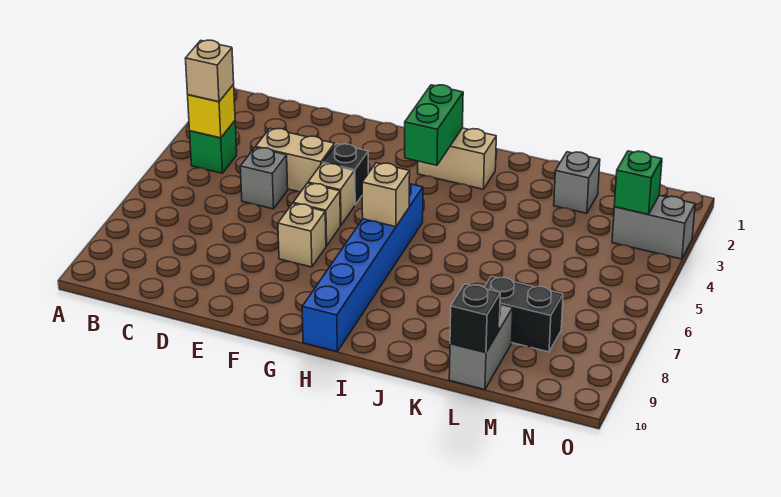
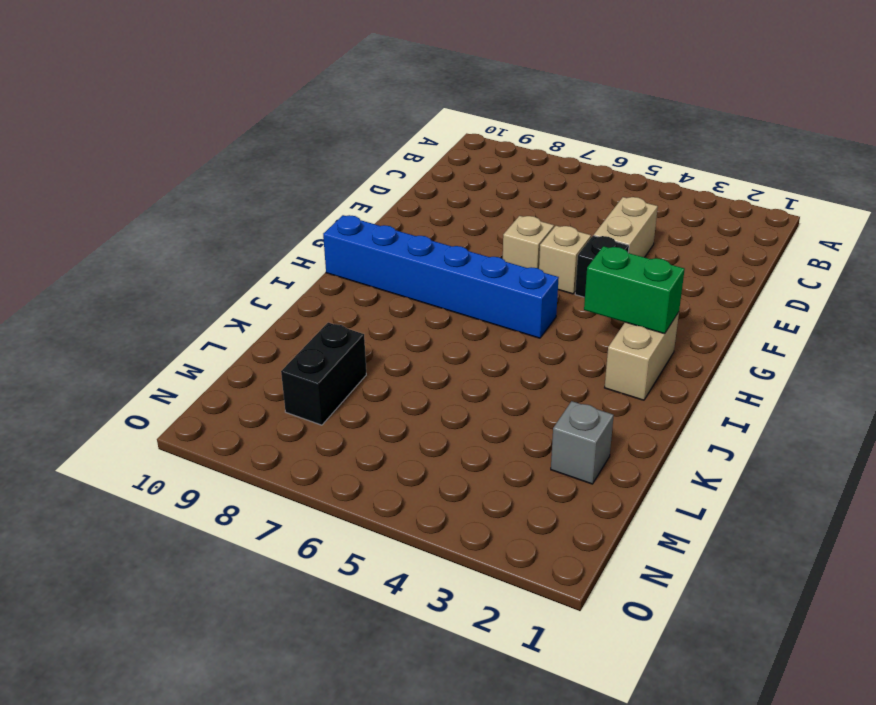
none -> green brick B4 level 1
none -> grey brick D5 level 1
none -> tan brick F7 level 1

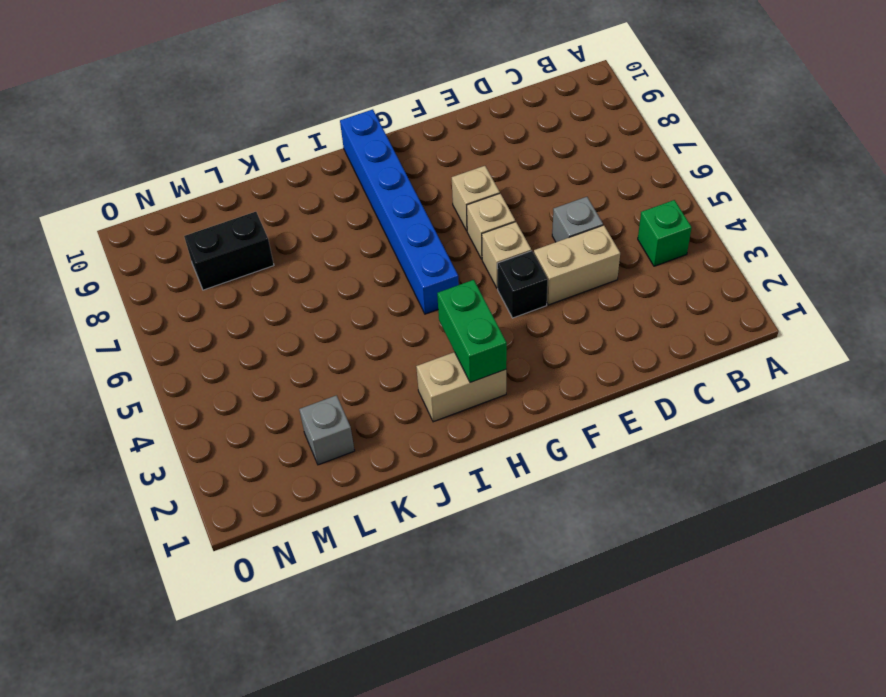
none -> grey brick L9:L10 level 1
none -> grey brick N3:O3 level 1
none -> yellow brick B4 level 2

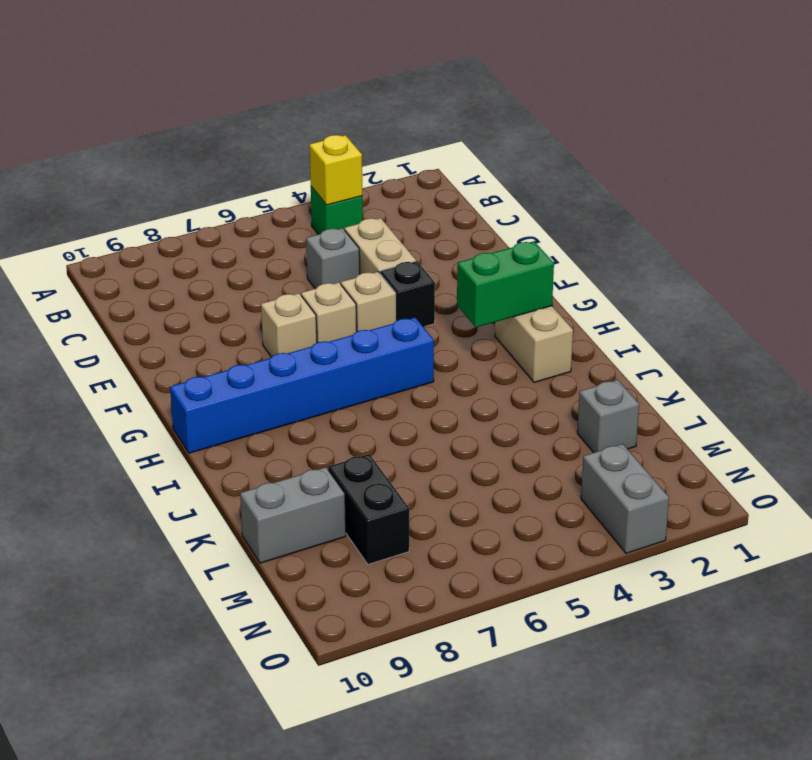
none -> tan brick H6 level 2
none -> black brick L10 level 2
none -> green brick N3 level 2

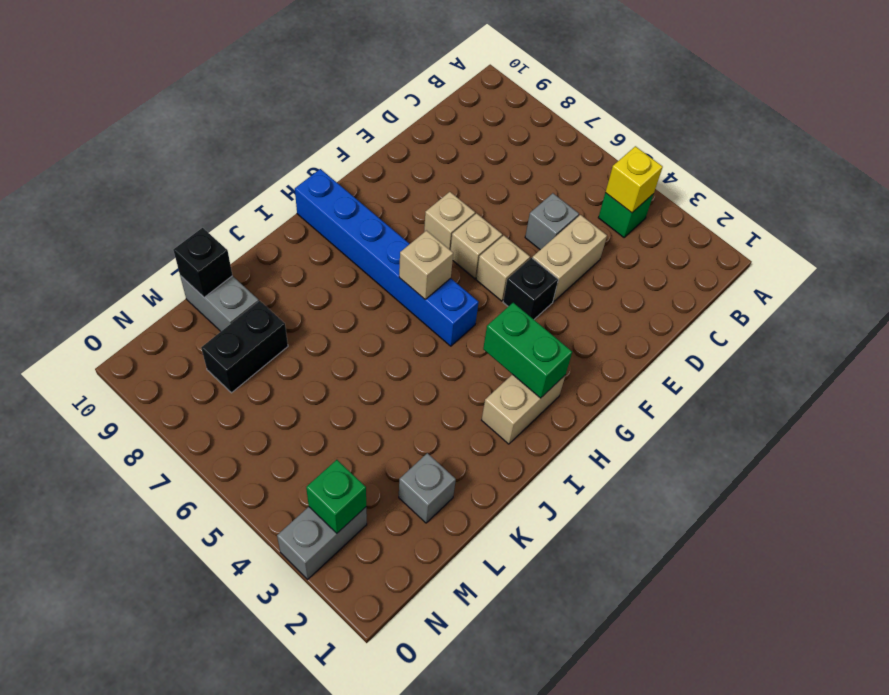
none -> tan brick B4 level 3

